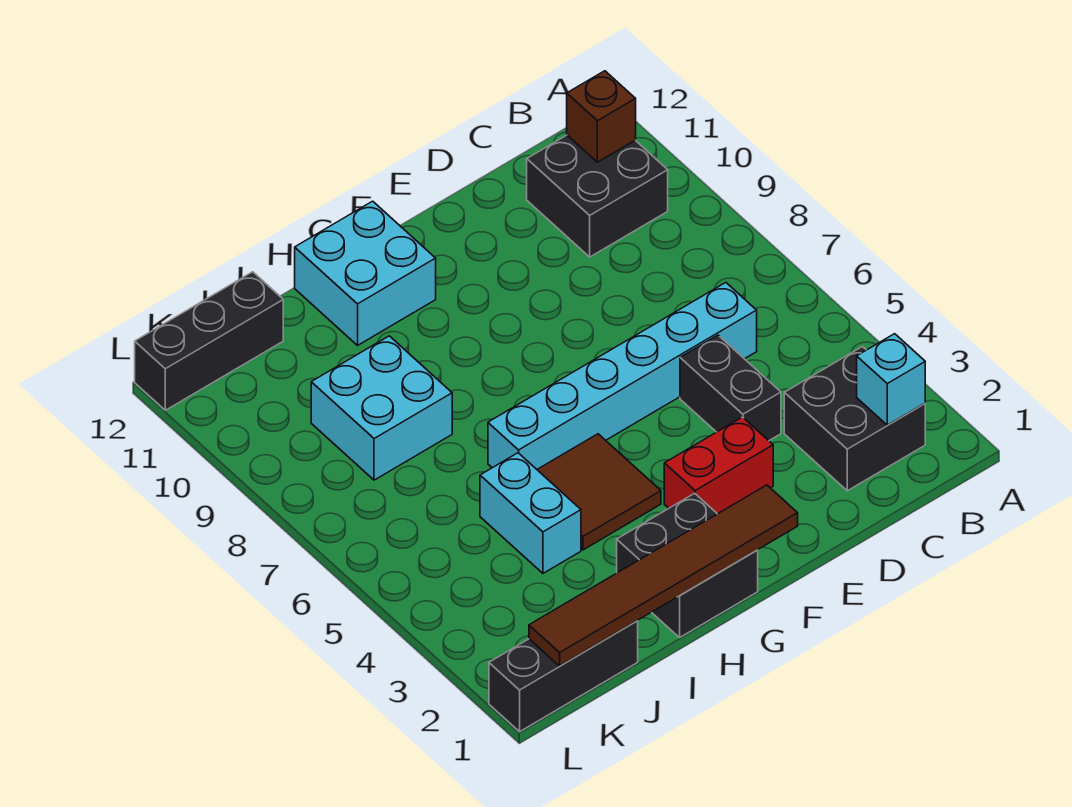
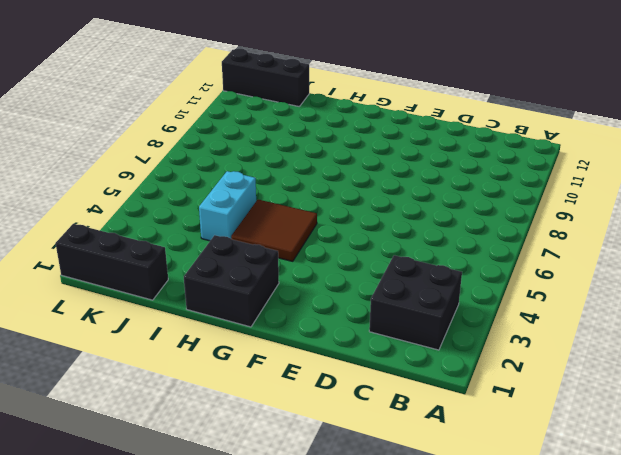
none -> black brick B10:C11 level 1
none -> cyan brick C6:H6 level 1
none -> black brick D4:D5 level 1

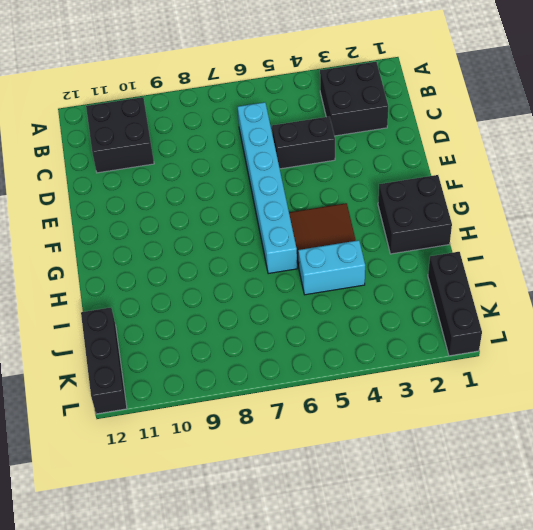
none -> red brick E3:F3 level 1
none -> cyan brick G11:H12 level 1
none -> cyan brick I8:J9 level 1

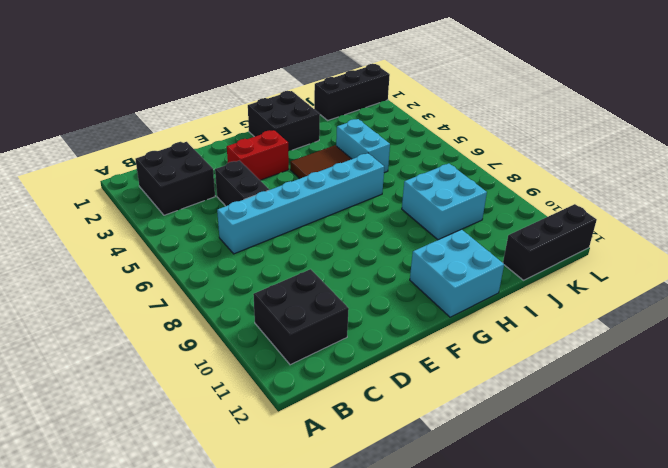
none -> cyan brick B2 level 2
none -> brown brick B11 level 2
none -> brown tile F1:K1 level 2

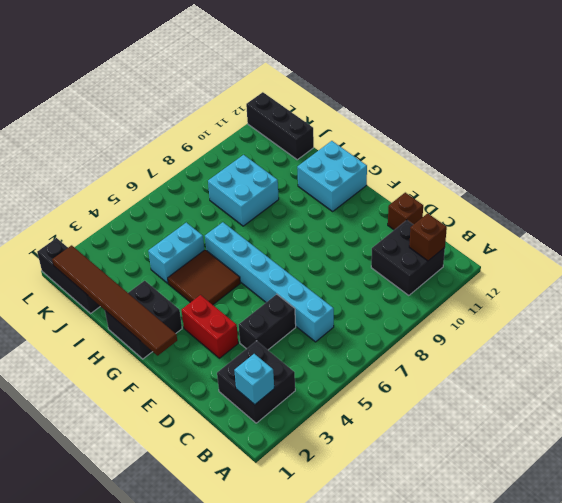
brown brick D12 level 1 -> none

